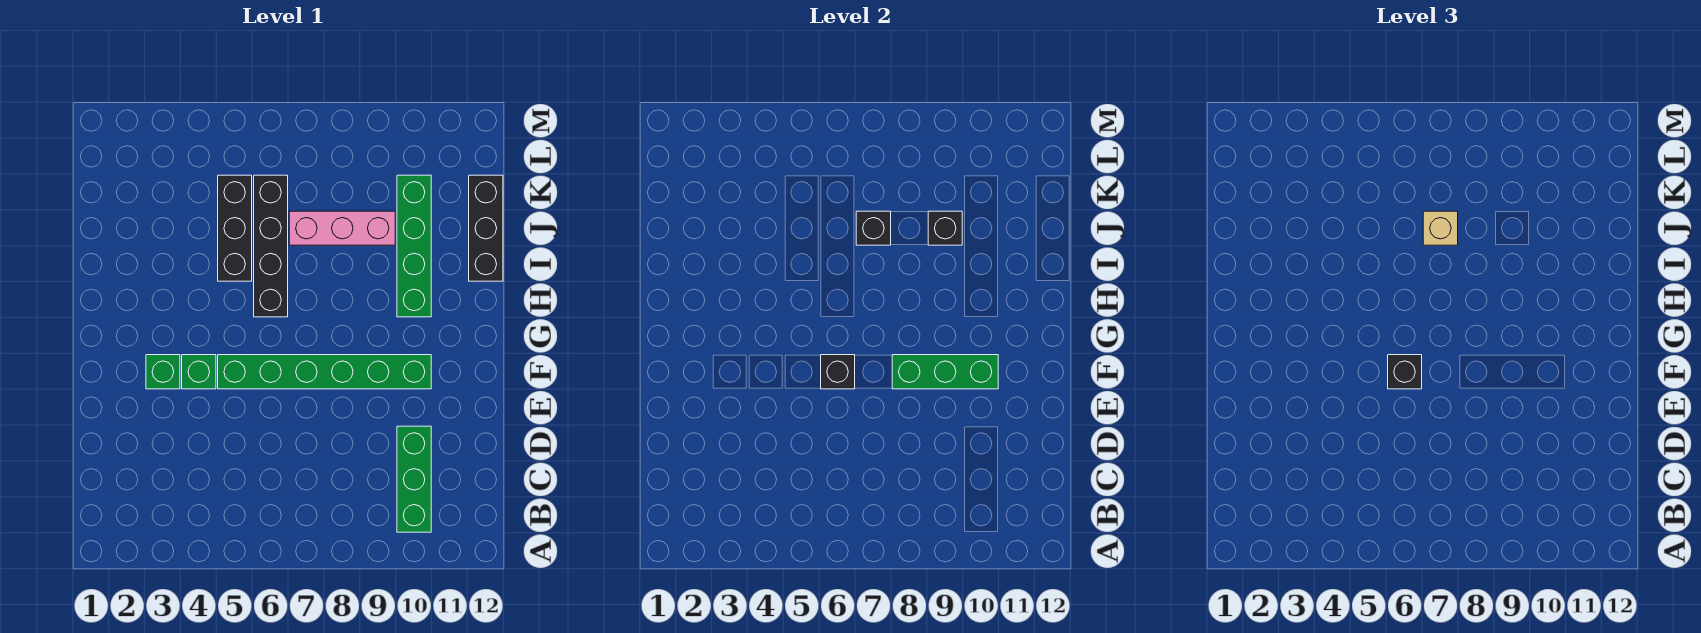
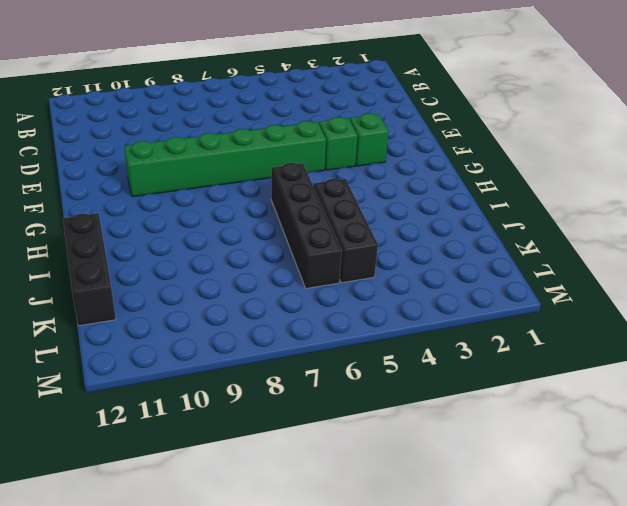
none -> green brick B10:D10 level 1
none -> green brick H10:K10 level 1
none -> pink brick J7:J9 level 1

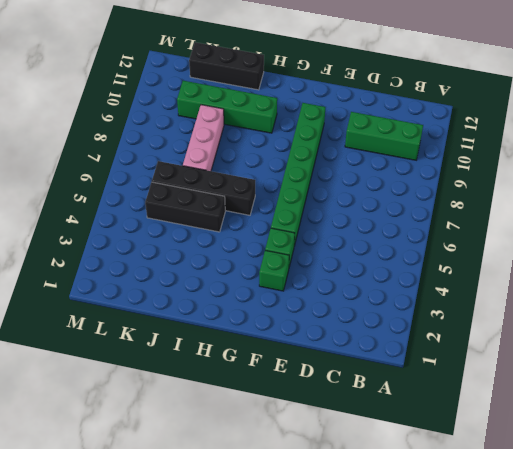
none -> black brick F6 level 2
none -> green brick F8:F10 level 2
none -> black brick J7 level 2

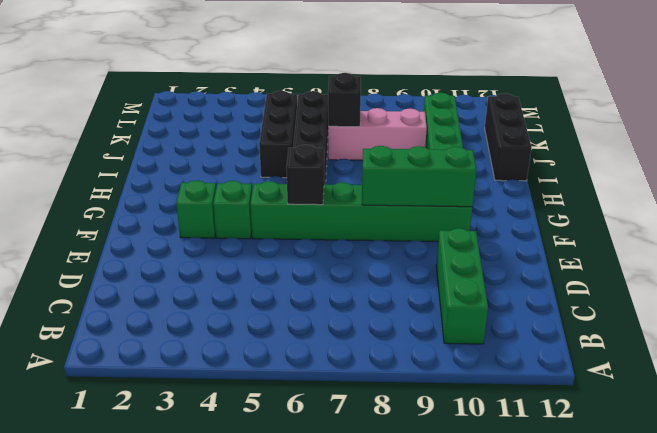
none -> black brick J9 level 2
none -> black brick F6 level 3
none -> tan brick J7 level 3

